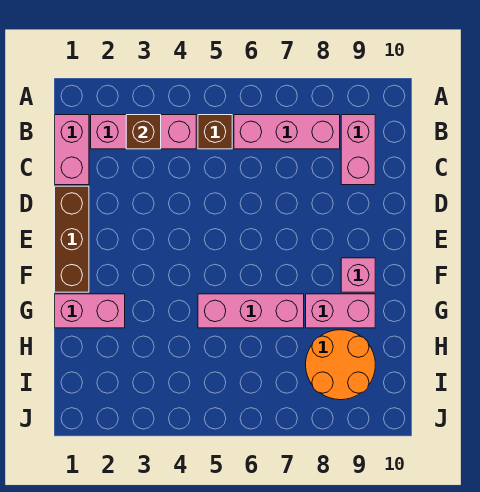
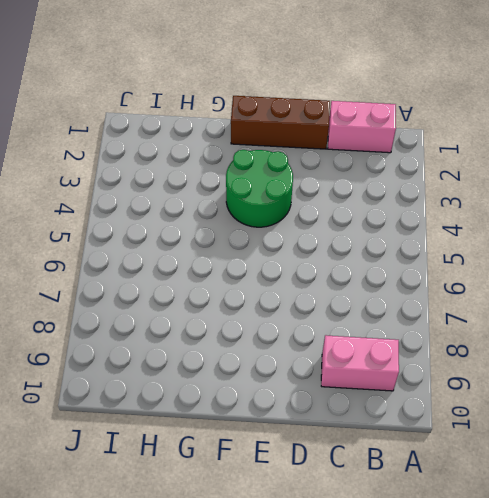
green round brick E3:F4 level 1 -> none
none -> pink brick B2:B4 level 1
none -> brown brick B5 level 1
none -> pink brick B6:B8 level 1

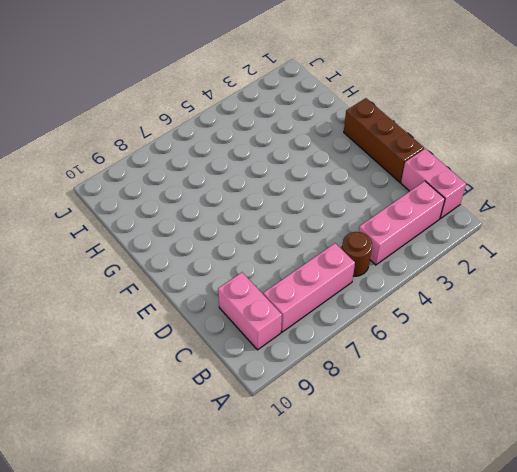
brown round brick B5 level 1 -> brown brick B5 level 1
none -> pink brick F9 level 1
none -> pink brick G1:G2 level 1
none -> pink brick G5:G7 level 1

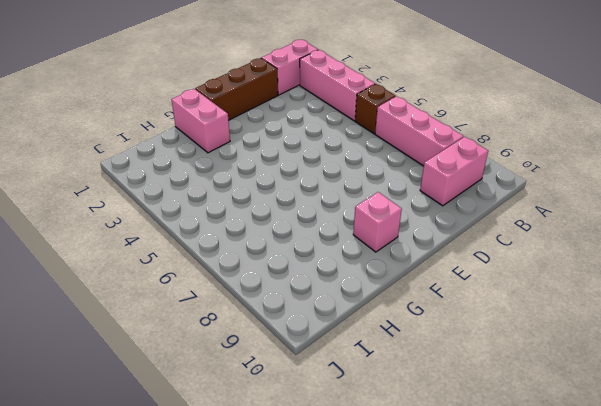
none -> pink brick G5:G7 level 1
none -> pink brick G8:G9 level 1
none -> orange round brick H8:I9 level 1

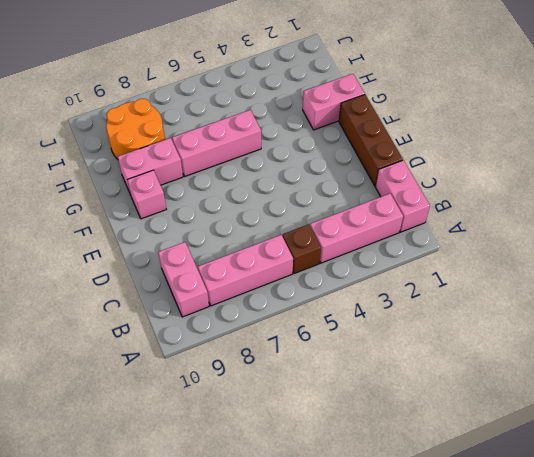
none -> brown brick B3 level 2

